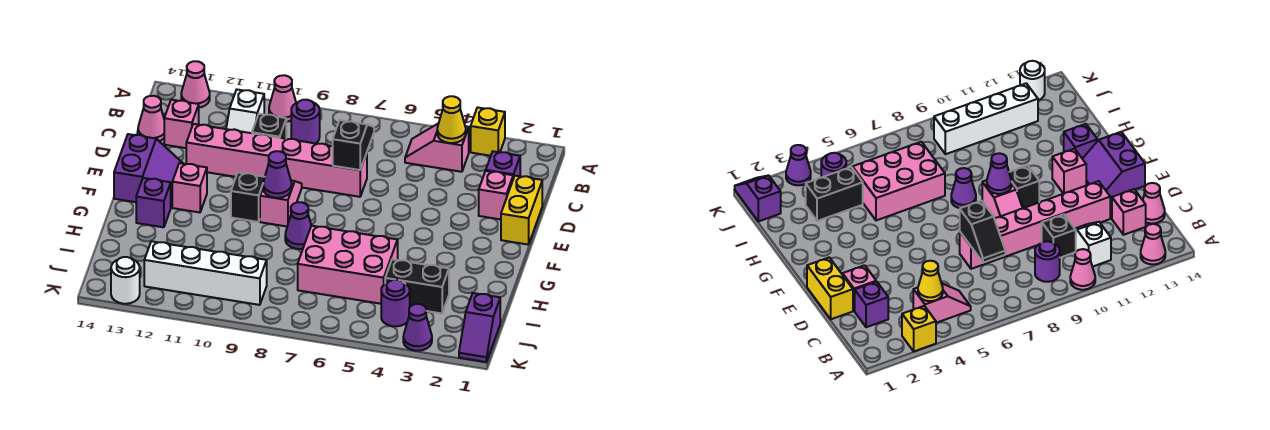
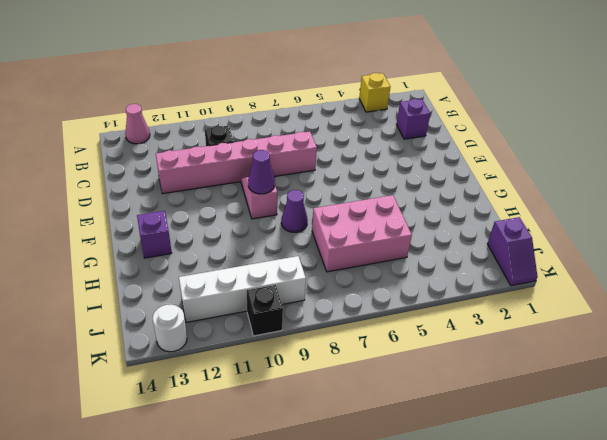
black brick K10 level 1 -> black brick F10 level 1
none -> pink cone A10 level 1
none -> pink slope B4:B5 level 1 top 4
none -> purple round brick B9 level 1

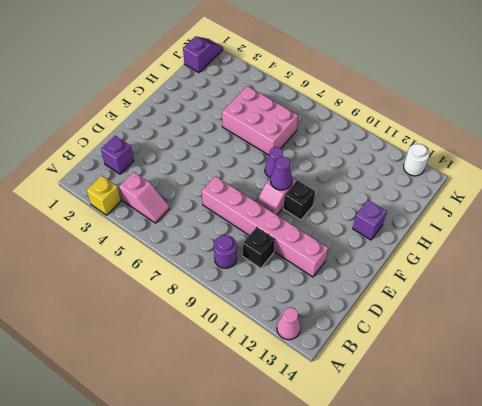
none -> pink cone A10 level 1
none -> white slope B11:C11 level 1 top B
none -> pink brick C13 level 1

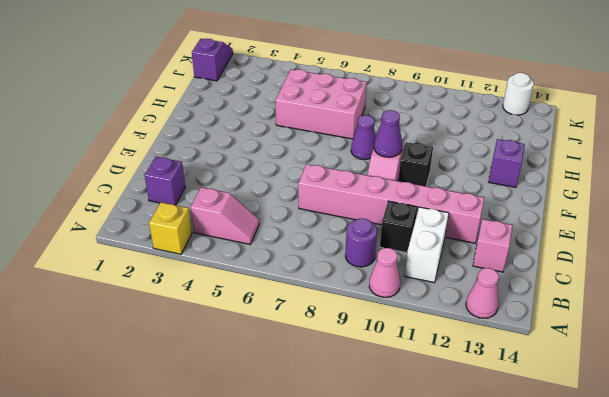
white brick B11:C11 level 1 -> white slope B11:C11 level 1 top B
none -> pink cone C14 level 1
none -> yellow brick D1:E1 level 1
none -> pink brick D2 level 1

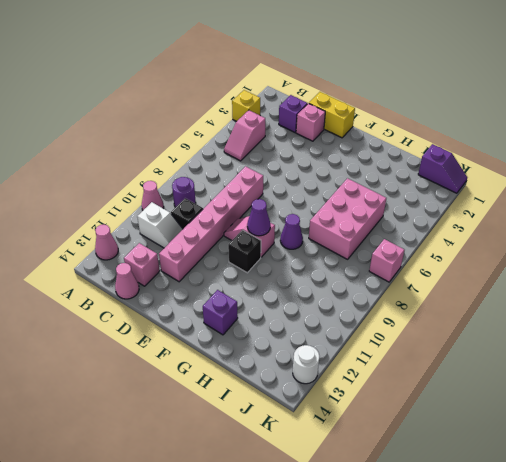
pink brick K7 level 1 -> pink brick F12 level 1
none -> purple slope E13:F14 level 1 top 14
none -> black brick I3:I4 level 1
none -> purple round brick J4 level 1

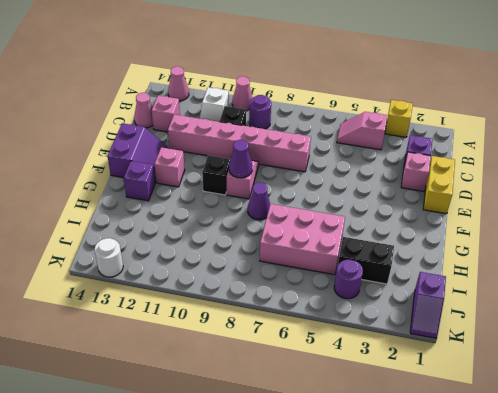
none -> white brick J9:J12 level 1
none -> purple cone K3 level 1
none -> yellow cone B4 level 2

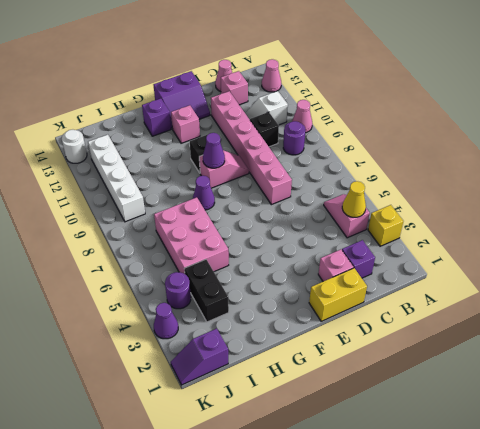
none -> black slope C7:D7 level 2 top D

